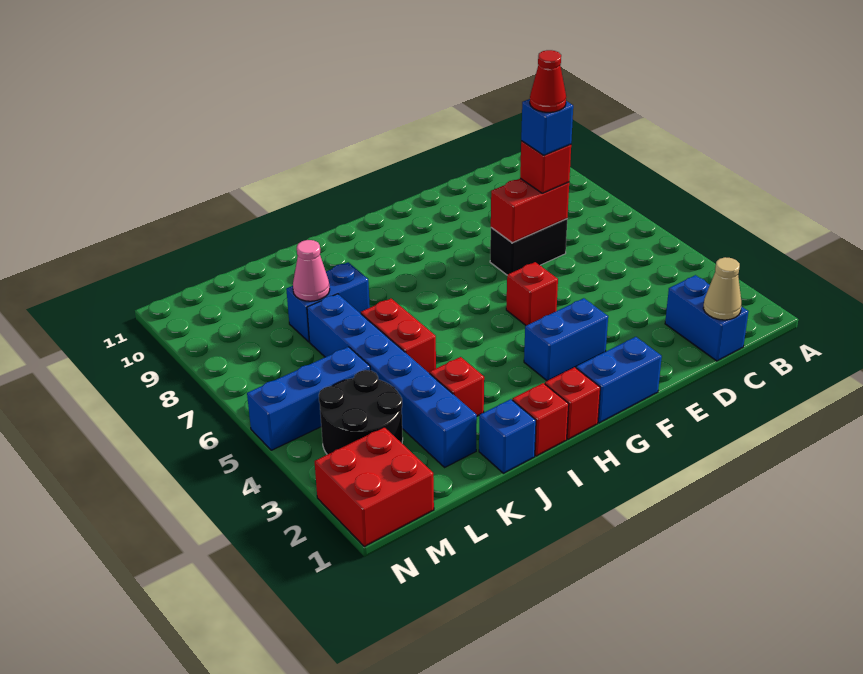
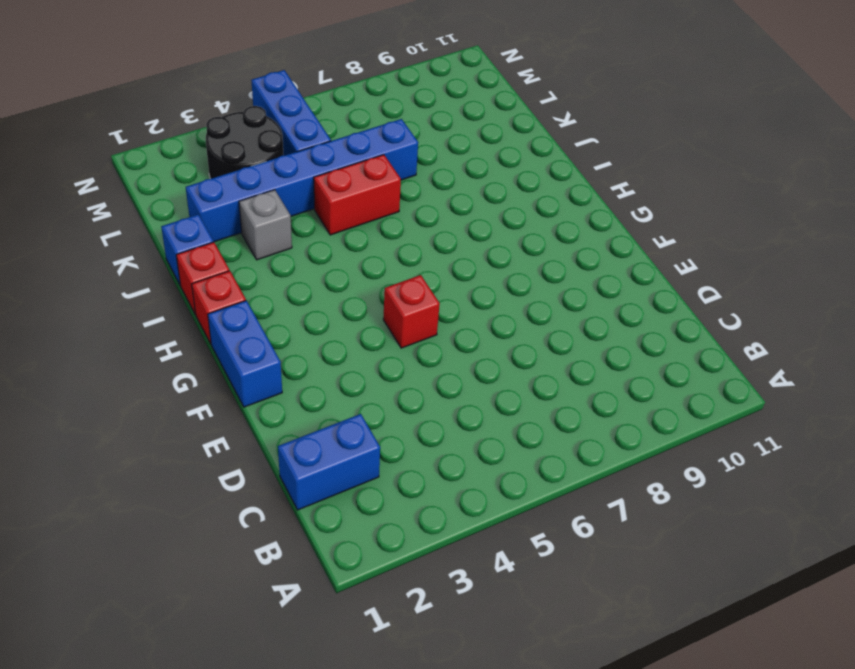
grey brick J3 level 1 -> red brick J3 level 1
none -> black brick D7:E7 level 1
none -> blue brick F3:G3 level 1
none -> blue brick J8:K8 level 1

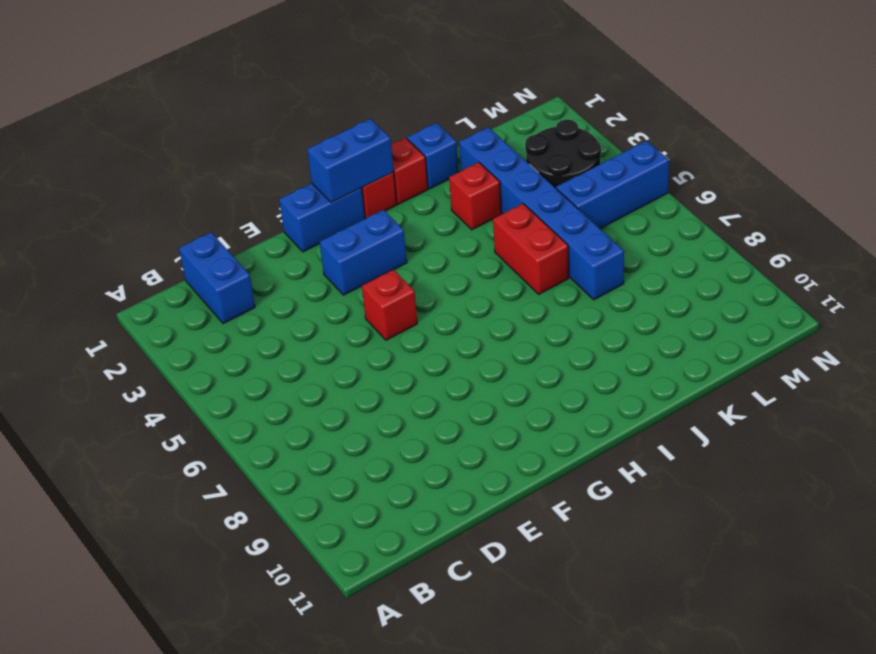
blue brick G1:H1 level 2 -> blue brick J8:K8 level 1
none -> black brick D7:E7 level 1
none -> red brick M1:N2 level 1
none -> tan cone C1 level 2

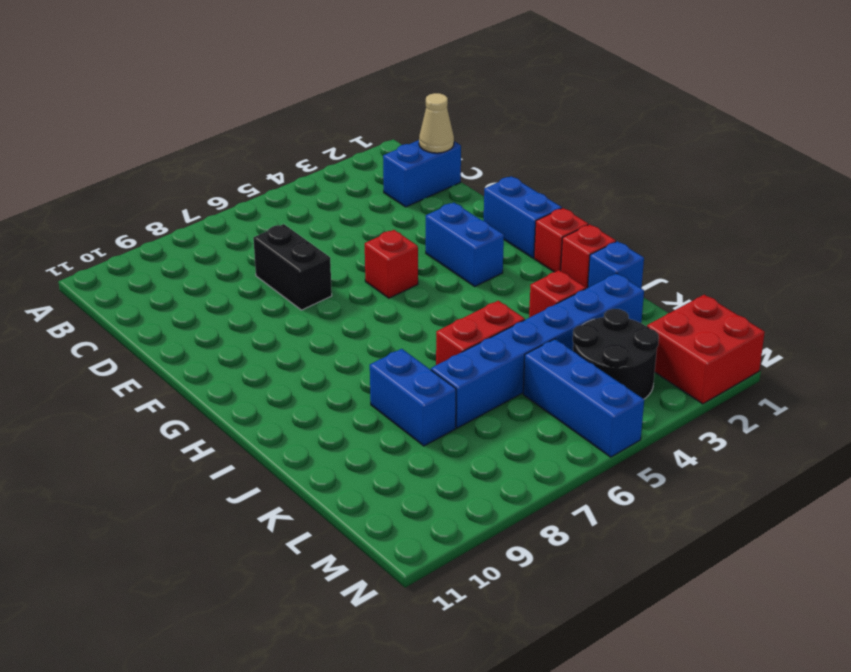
none -> red brick D7:E7 level 2
none -> pink cone K8 level 2
none -> red brick D7 level 3

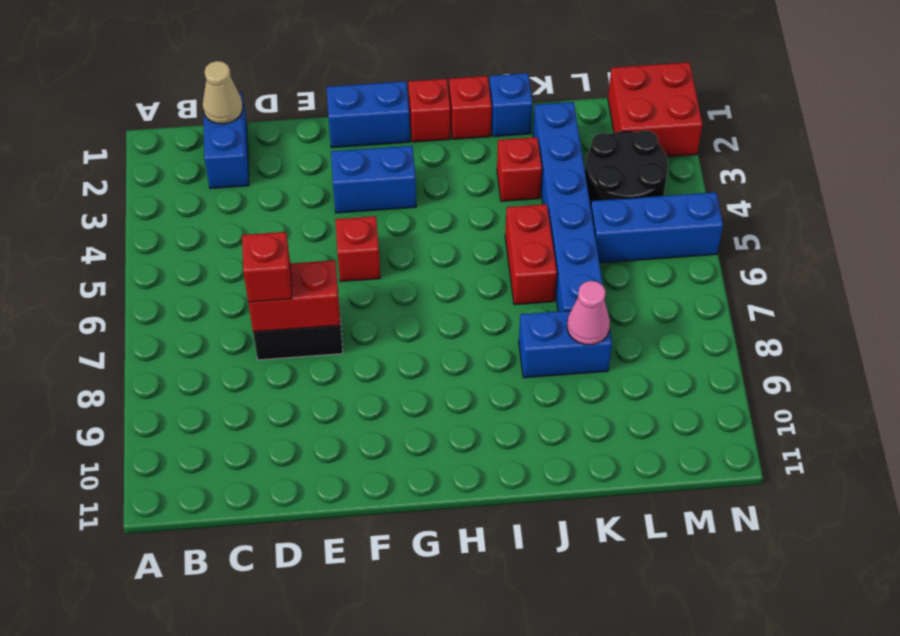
none -> blue brick D7 level 4
none -> red cone D7 level 5

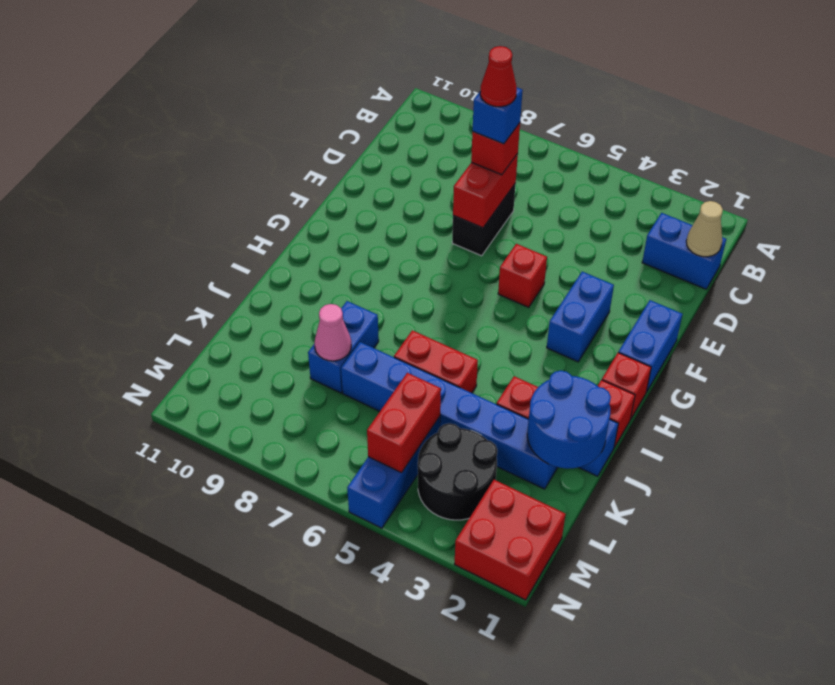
blue round brick J1:K2 level 2 -> none
red brick L5:M5 level 2 -> none

